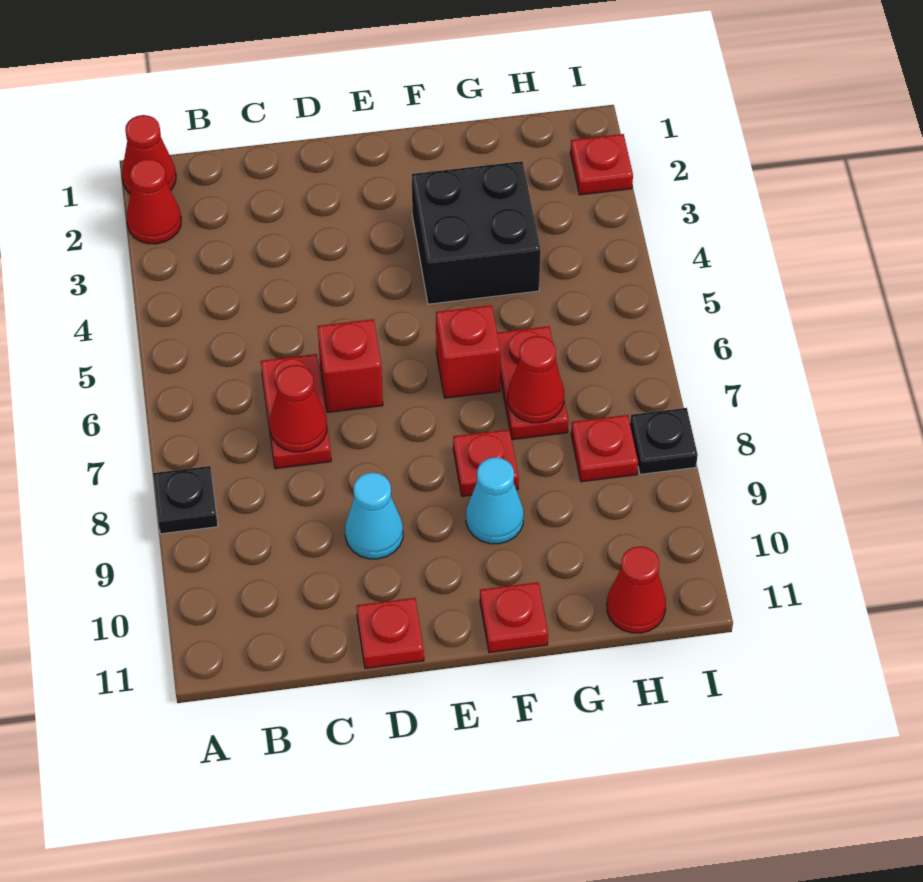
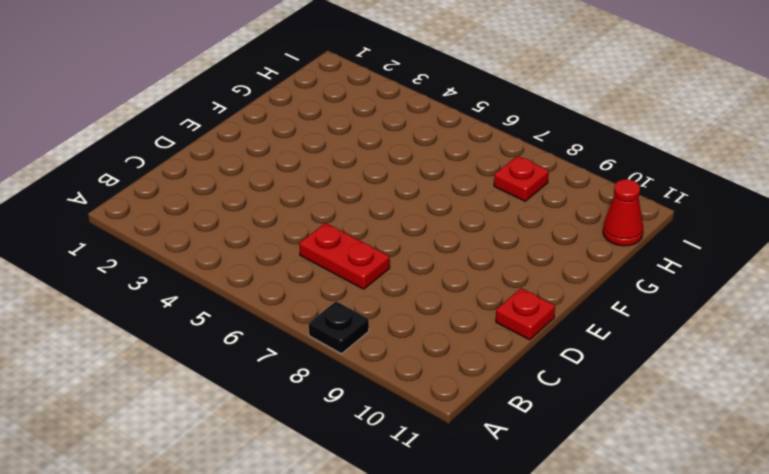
none -> red cone A1 level 1
none -> red cone A2 level 1
none -> red brick D6 level 1

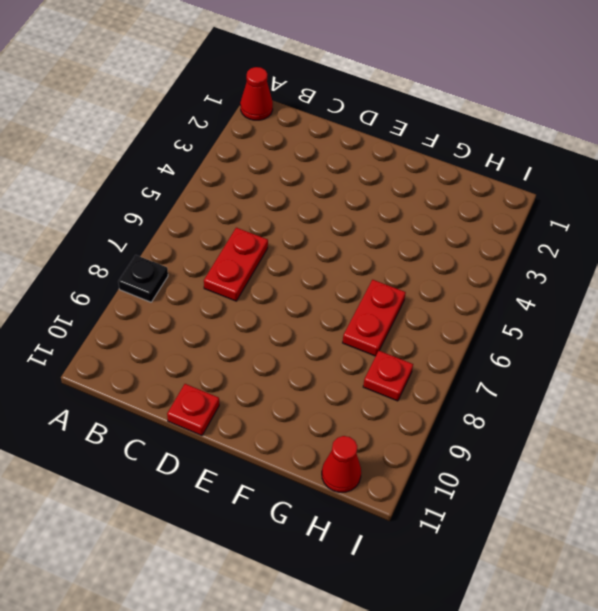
none -> red cone A2 level 1
none -> red brick D6 level 1
none -> cyan cone D9 level 1

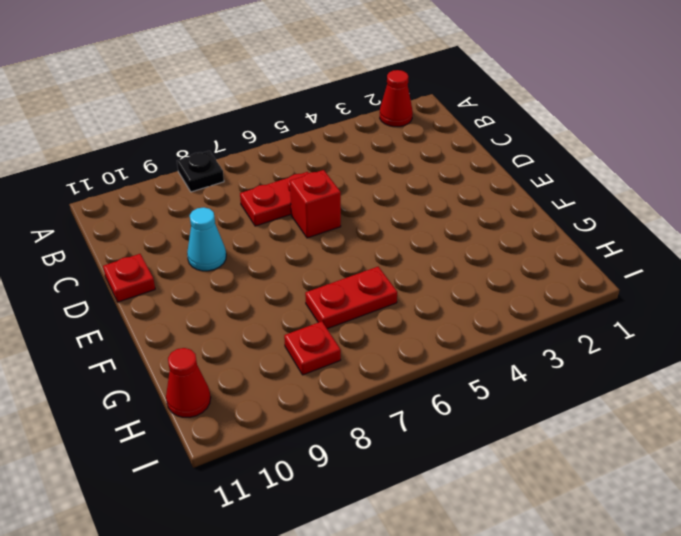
none -> red cone A1 level 1
none -> black brick F3:G4 level 1
none -> red brick F6 level 1

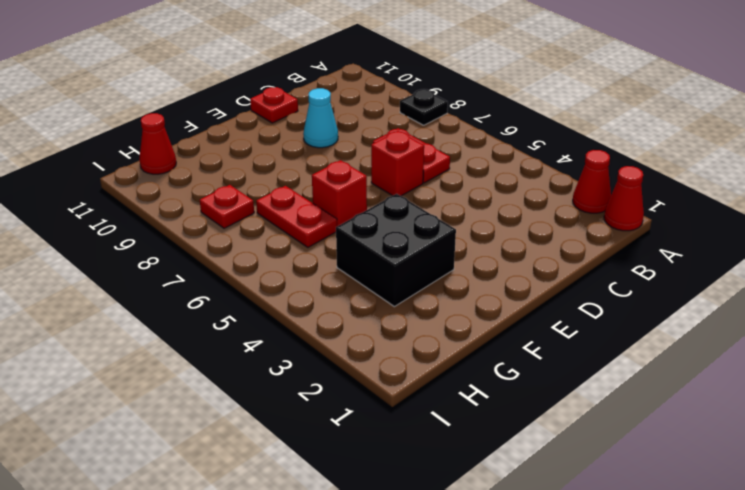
none -> red plate F8 level 1
none -> cyan cone F9 level 1
none -> red plate F11 level 1

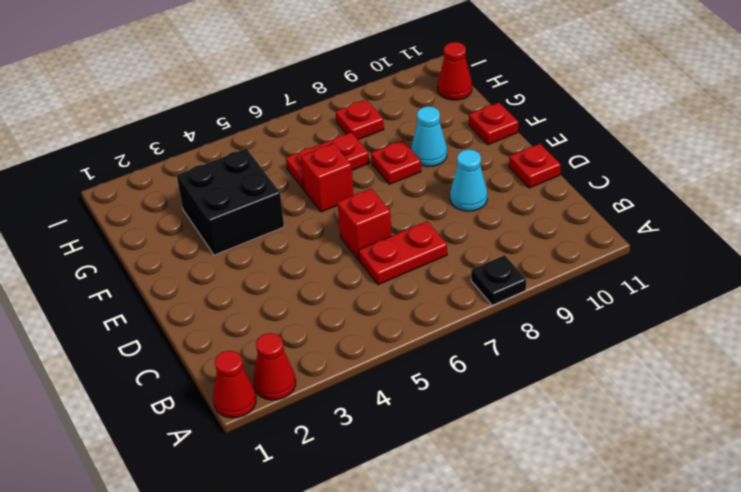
none -> red plate I2 level 1
none -> black plate I8 level 1
none -> red cone C7 level 2

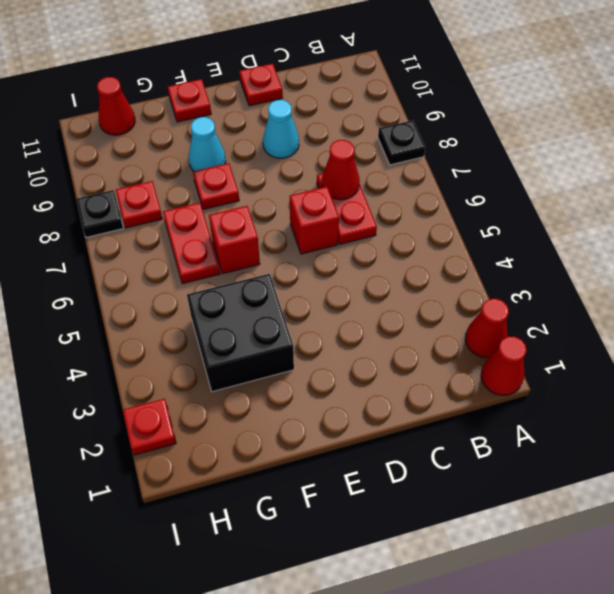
none -> red cone G7 level 2

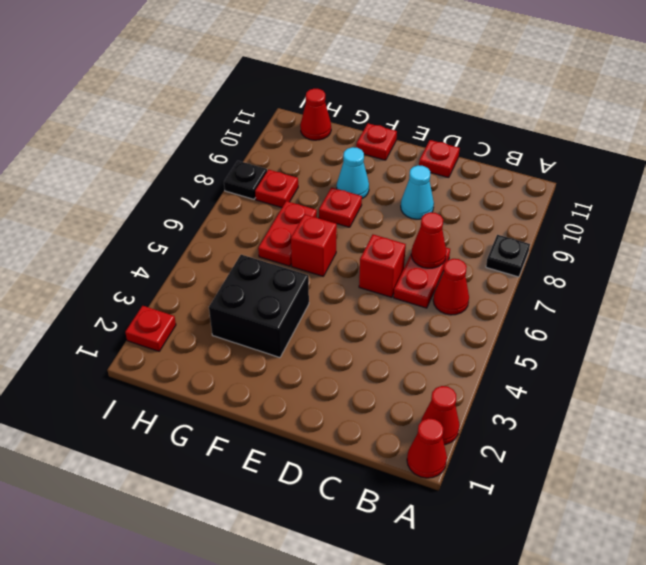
red cone B6 level 1 -> red cone G7 level 2

